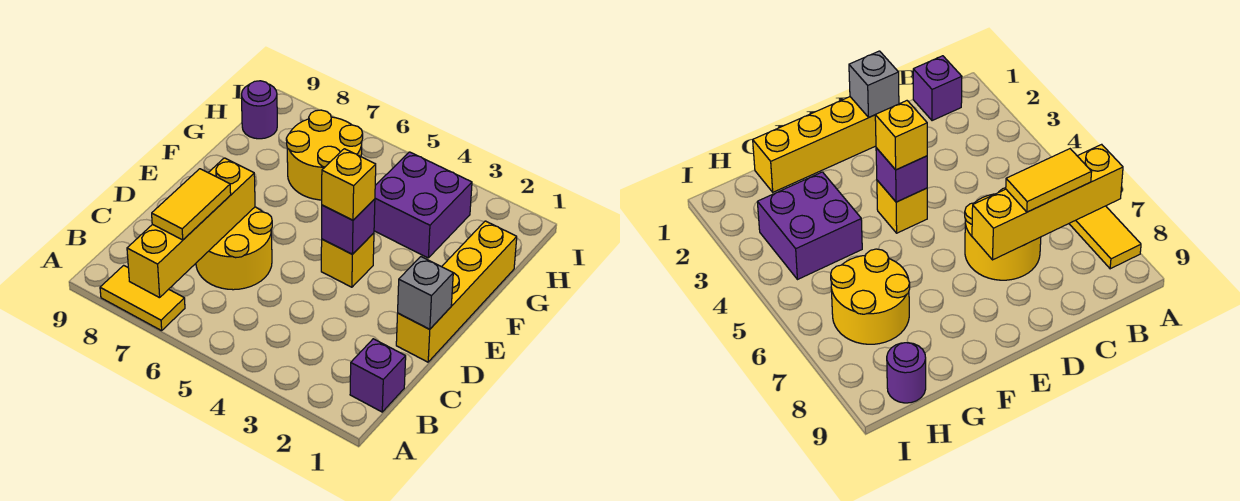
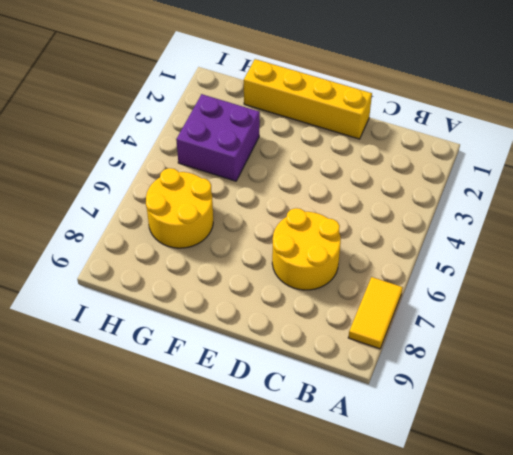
none -> purple brick B1 level 1
none -> yellow brick E4 level 1
none -> purple round brick H9 level 1

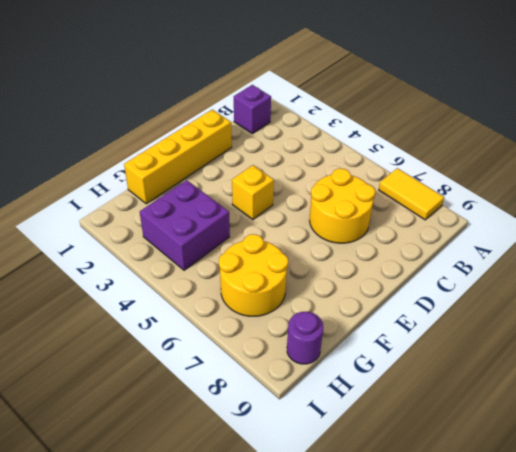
none -> yellow brick A7:D7 level 2
none -> grey brick D1 level 2
none -> purple brick E4 level 2

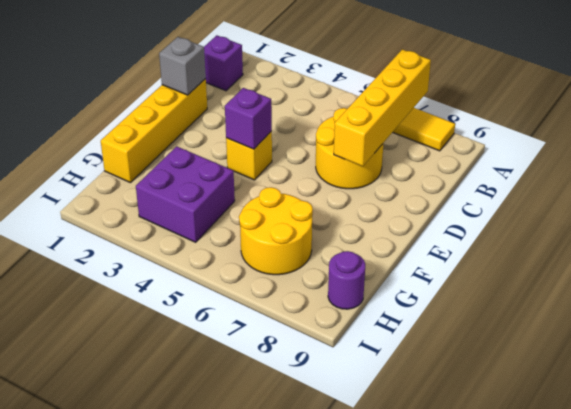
none -> yellow tile B7:C7 level 3
none -> yellow brick E4 level 3

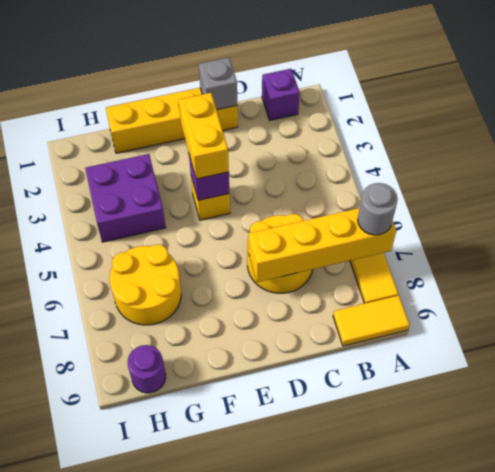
grey round brick A7 level 3 -> none
yellow tile A9:B9 level 1 -> yellow tile B7:C7 level 3
yellow brick E3:E4 level 3 -> yellow brick E4 level 3

